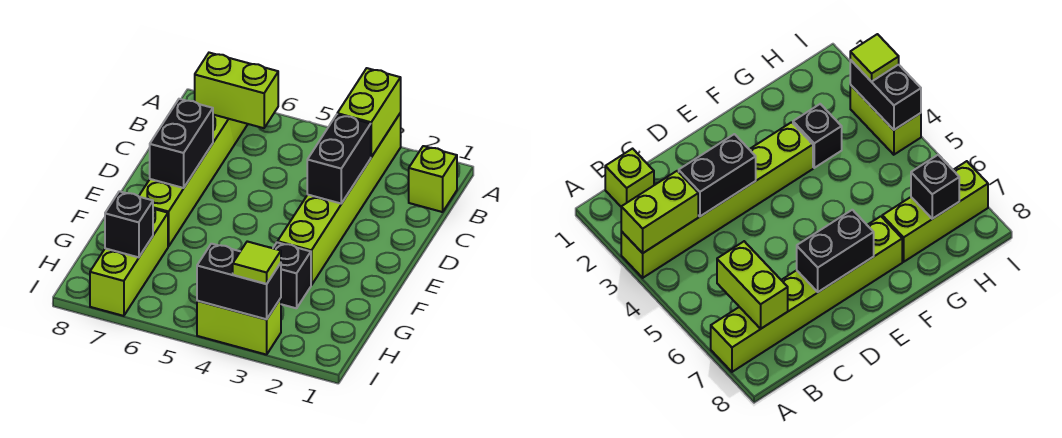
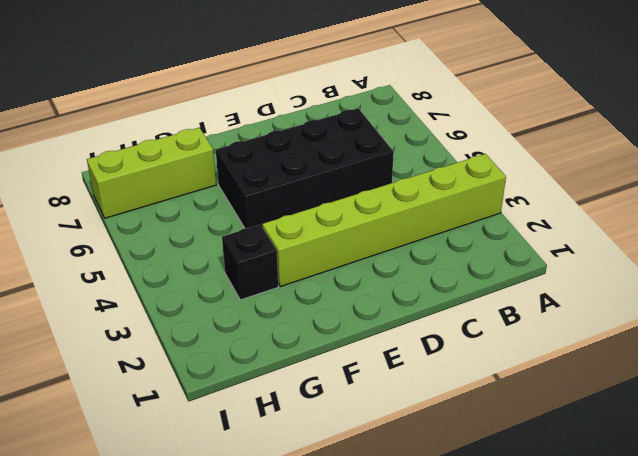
black brick C5:F6 level 1 -> none
none -> lime brick A7:F7 level 1
none -> lime brick B1 level 1
none -> lime brick I3:I4 level 1

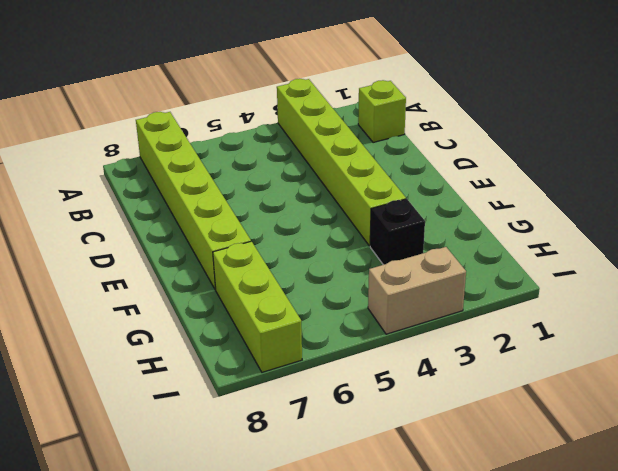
tan brick I3:I4 level 1 -> lime brick I3:I4 level 1
none -> lime brick A3:B3 level 2
none -> lime brick B6:B7 level 2
none -> black brick C3:D3 level 2

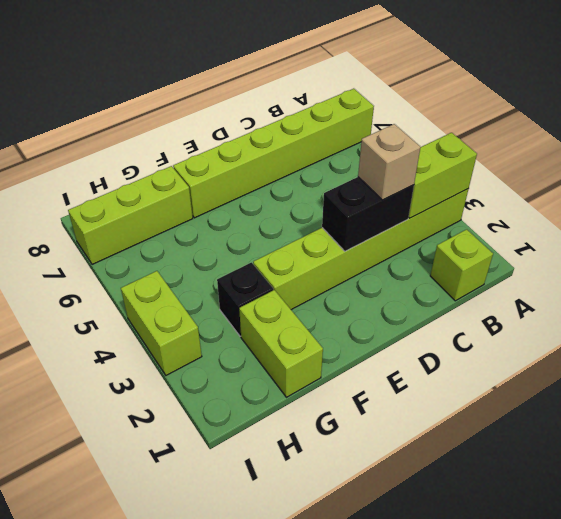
tan brick C3 level 3 -> none
lime brick G1:G2 level 1 -> lime brick B6:B7 level 2
none -> black brick D7:E7 level 2
none -> black brick H7 level 2
none -> black brick I3:I4 level 2

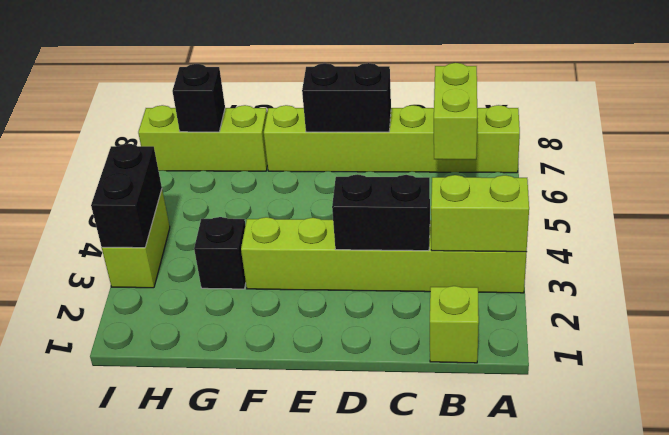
none -> lime tile I3 level 3

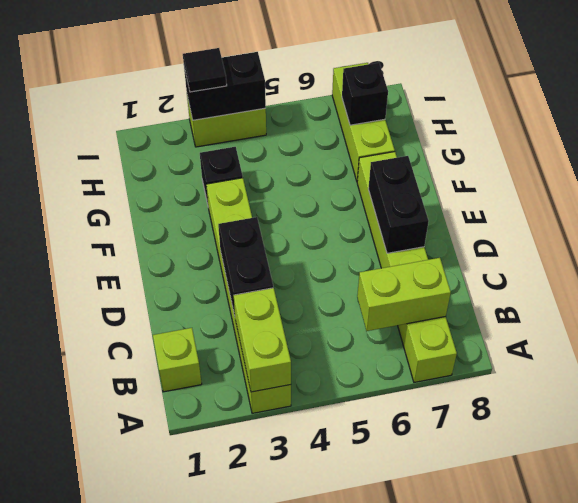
black tile I3 level 3 -> lime tile I3 level 3

